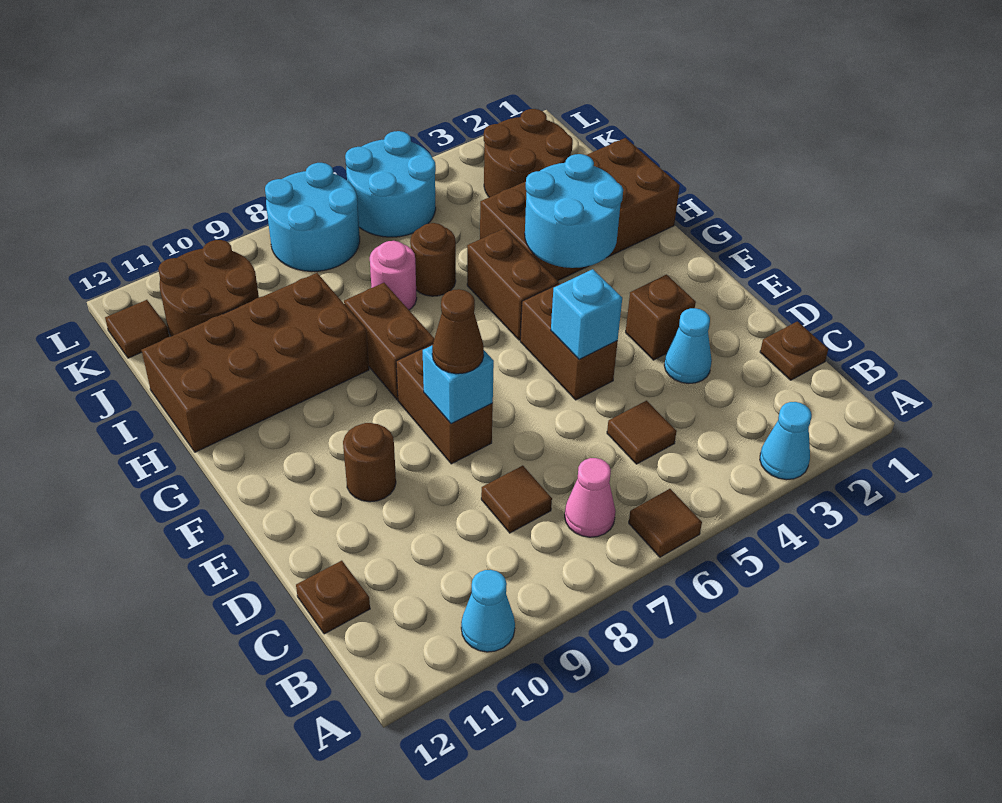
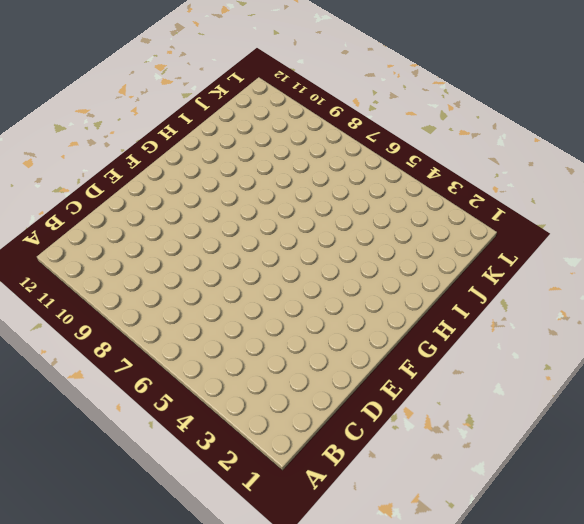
none -> cyan cone A3 level 1
none -> brown tile A6 level 1
none -> cyan cone A10 level 1

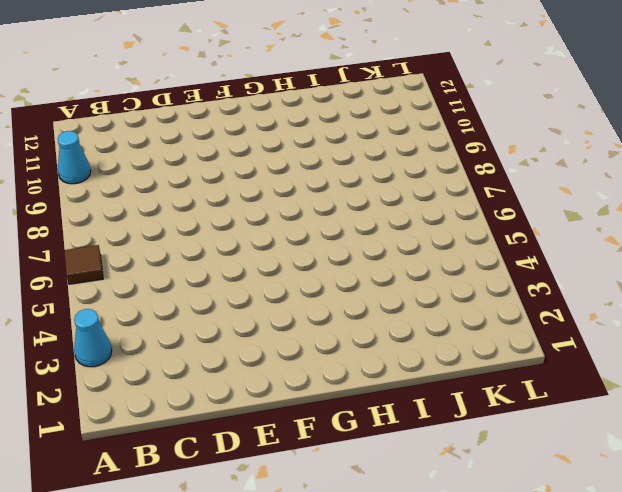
none -> pink cone B7 level 1
none -> brown plate C1 level 1
none -> brown tile C5 level 1

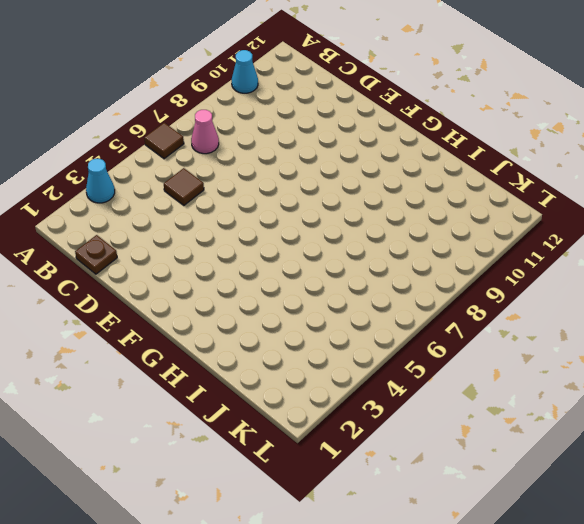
none -> brown tile C8 level 1
none -> brown plate C12 level 1
none -> cyan cone D3 level 1

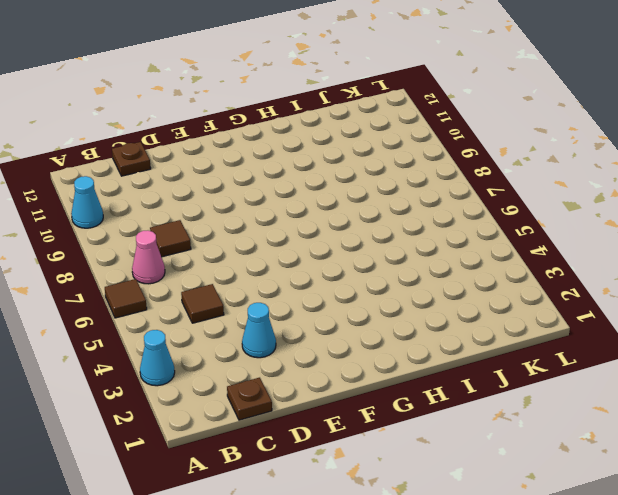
none -> brown brick E3 level 1
none -> brown brick E5:F5 level 1
none -> brown brick E8:F8 level 1

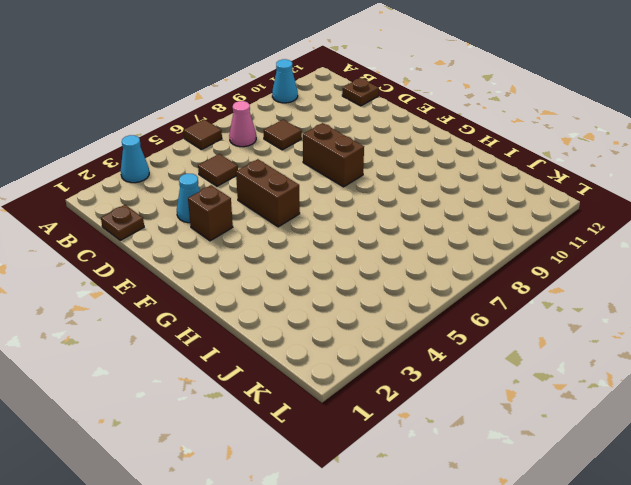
none -> brown round brick E10 level 1
none -> brown brick G5:H5 level 1
none -> brown brick G8:H8 level 1

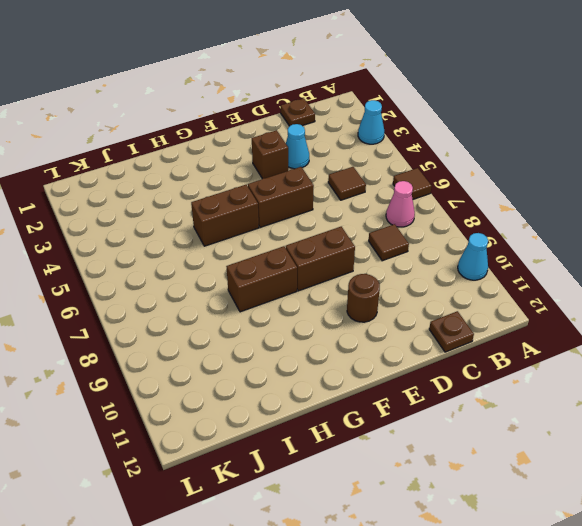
none -> brown brick H1:I4 level 1
none -> brown brick H9:I12 level 1
none -> brown round brick I6 level 1

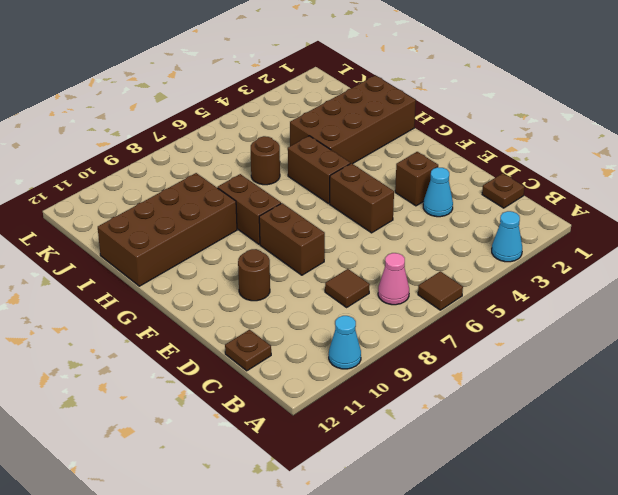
none -> brown tile C5 level 1
none -> pink round brick I7 level 1
none -> brown round brick J2:K3 level 1

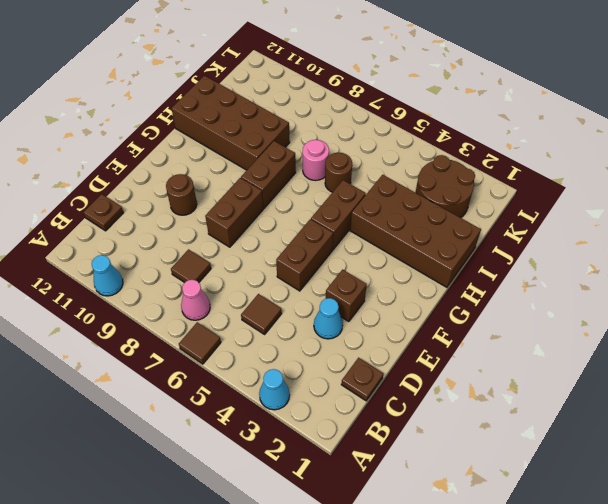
none -> brown round brick J10:K11 level 1
none -> cyan round brick K5:L6 level 1
none -> cyan round brick K7:L8 level 1

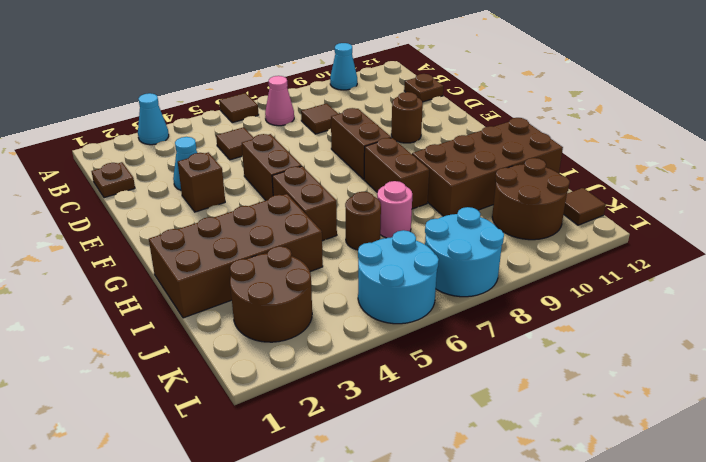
none -> cyan brick E5 level 2
none -> cyan brick E8 level 2
none -> cyan round brick G3:H4 level 2

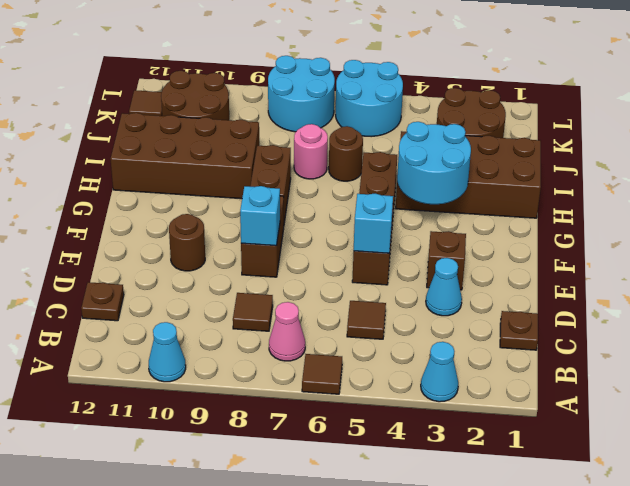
none -> brown cone E8 level 3

